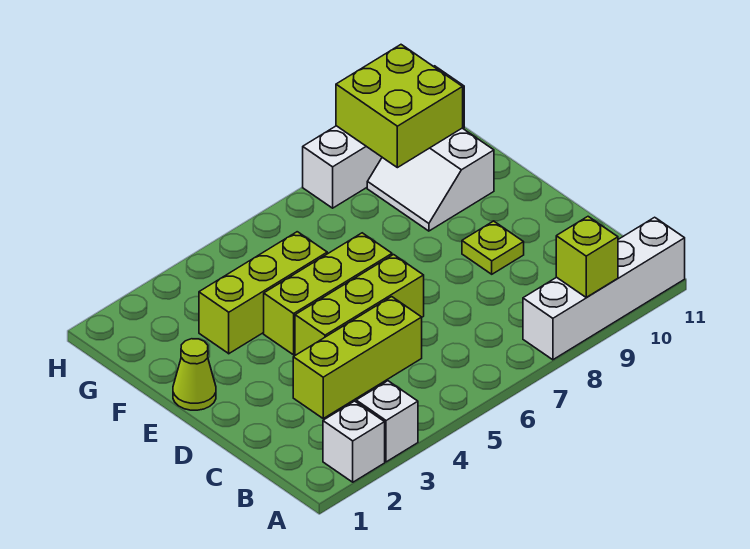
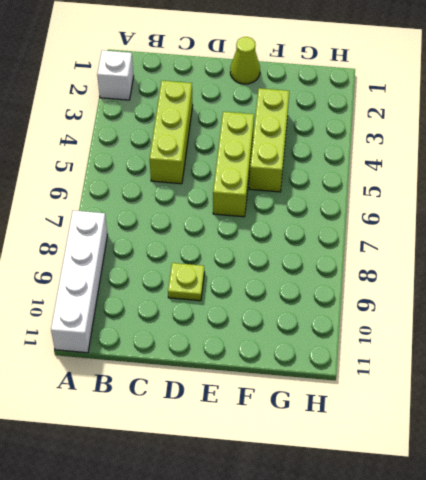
none -> white brick A3 level 1
none -> lime brick D4:D6 level 1
none -> white slope F9:G10 level 1 top 10

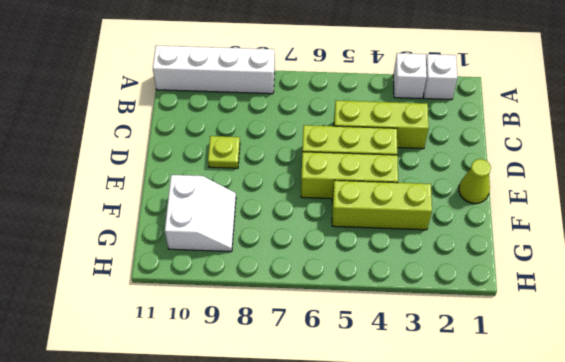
none -> white brick H8:H11 level 1
none -> lime brick A9 level 2
none -> lime brick G9:H10 level 2

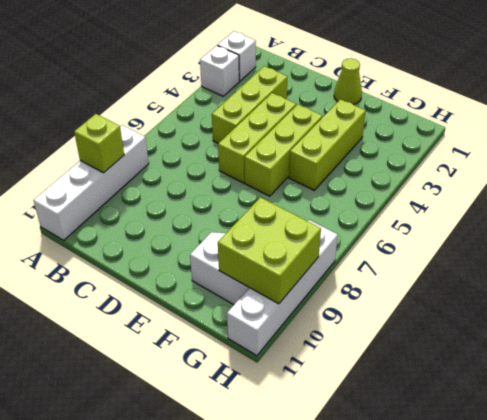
none -> lime plate D9 level 1

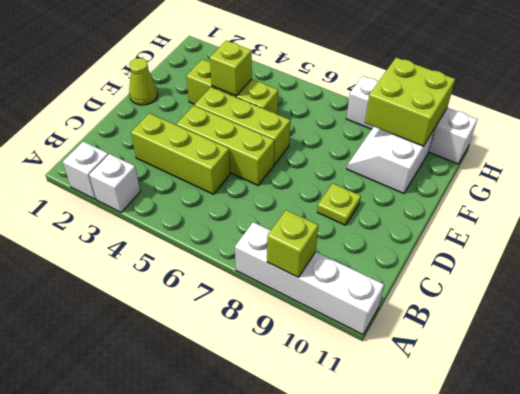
lime brick F4 level 2 -> none

